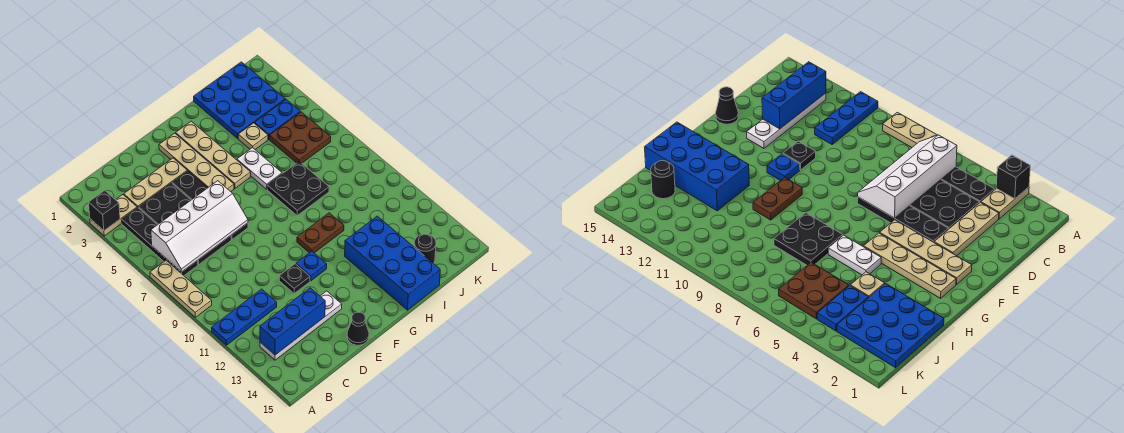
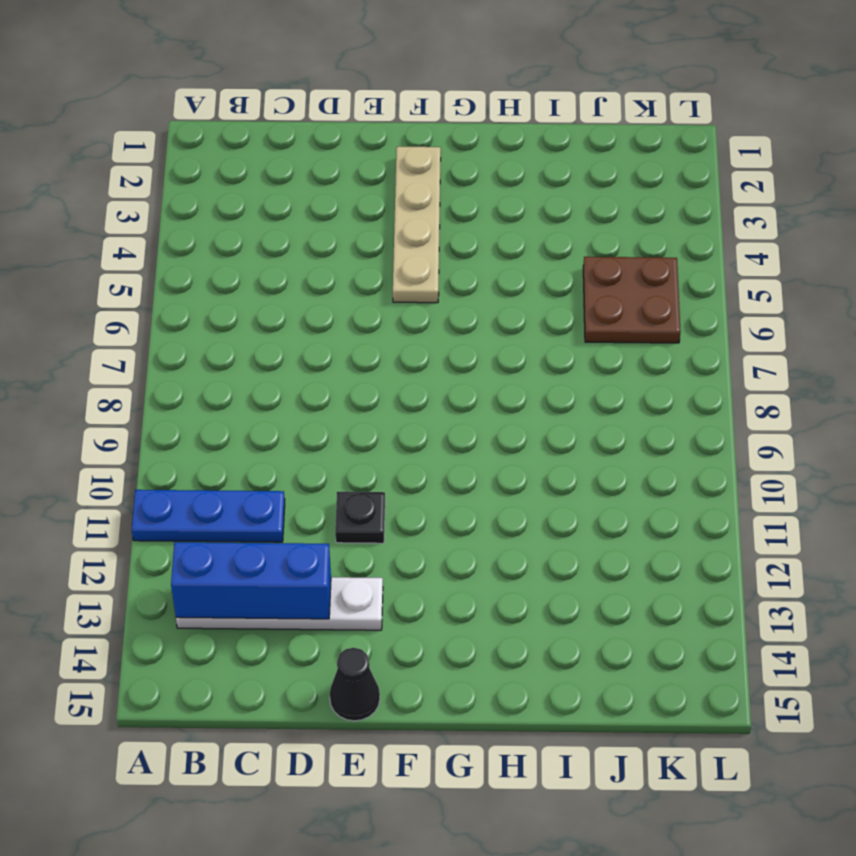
none -> tan plate A3:B3 level 1
none -> tan plate A7:A9 level 1
none -> black plate B4:B7 level 1

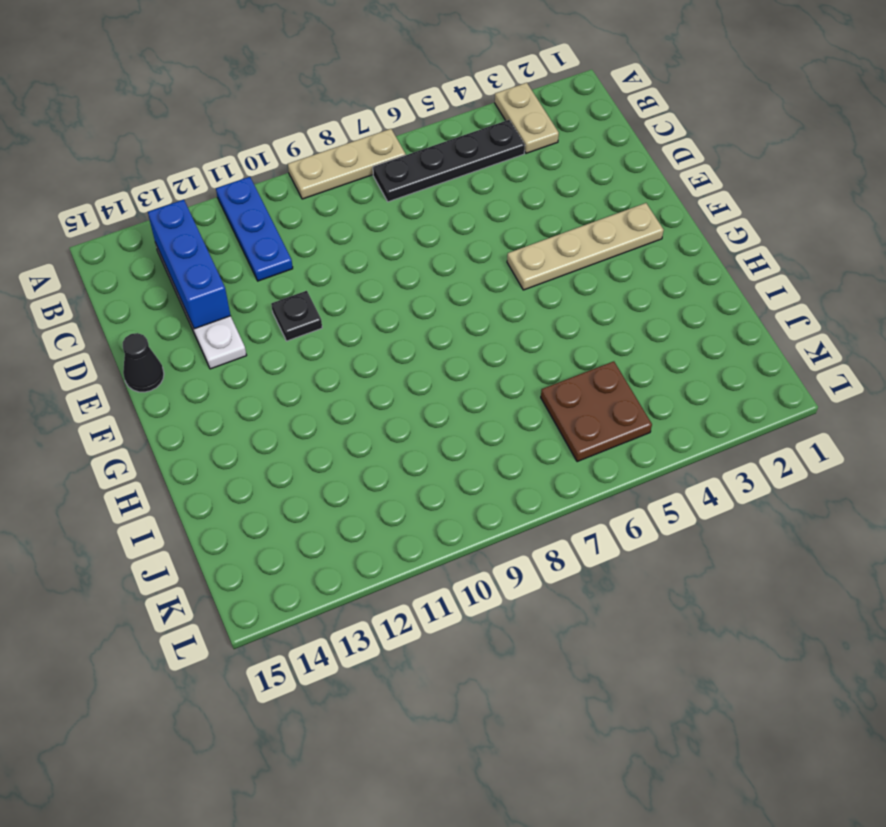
none -> tan plate C3:E3 level 1
none -> black plate C4:D7 level 1
none -> black plate E4:E7 level 1

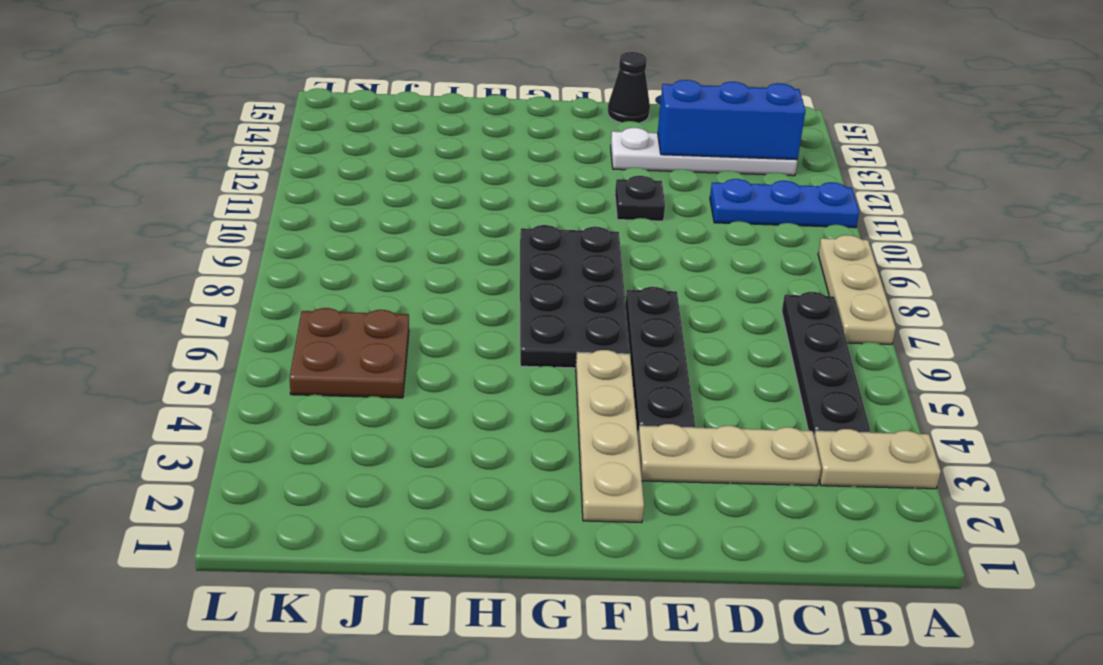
black plate F6:G9 level 1 -> black plate C4:D7 level 1
none -> blue plate F11 level 1
none -> tan plate G2:G5 level 1
none -> brown plate G10:H10 level 1

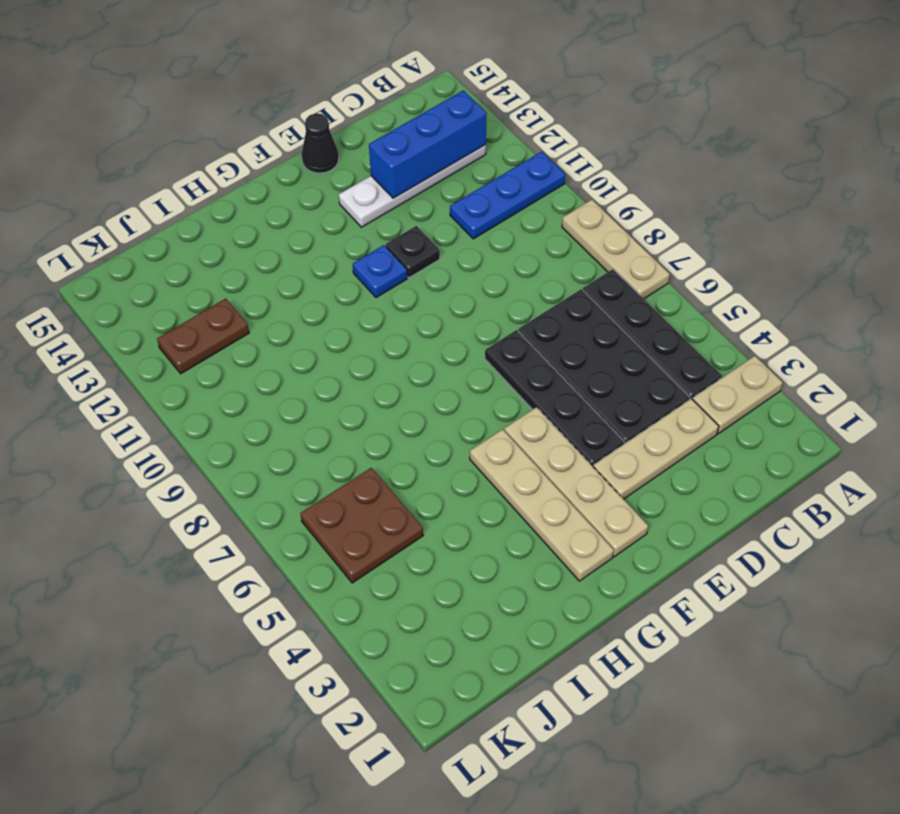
brown plate J12:K12 level 1 -> brown plate G10:H10 level 1
none -> white plate H5:H6 level 1
none -> black plate H7:I8 level 1
none -> blue brick H12:I15 level 1

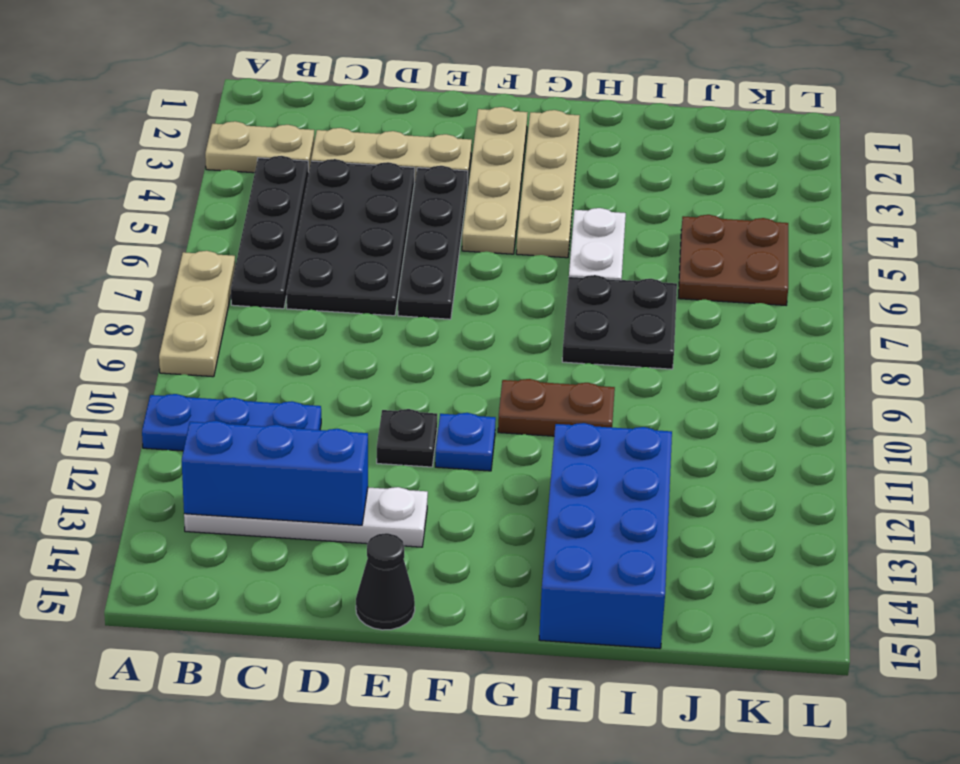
none -> blue plate I1:K3 level 1
none -> tan plate I4 level 1
none -> blue plate J4:K4 level 1

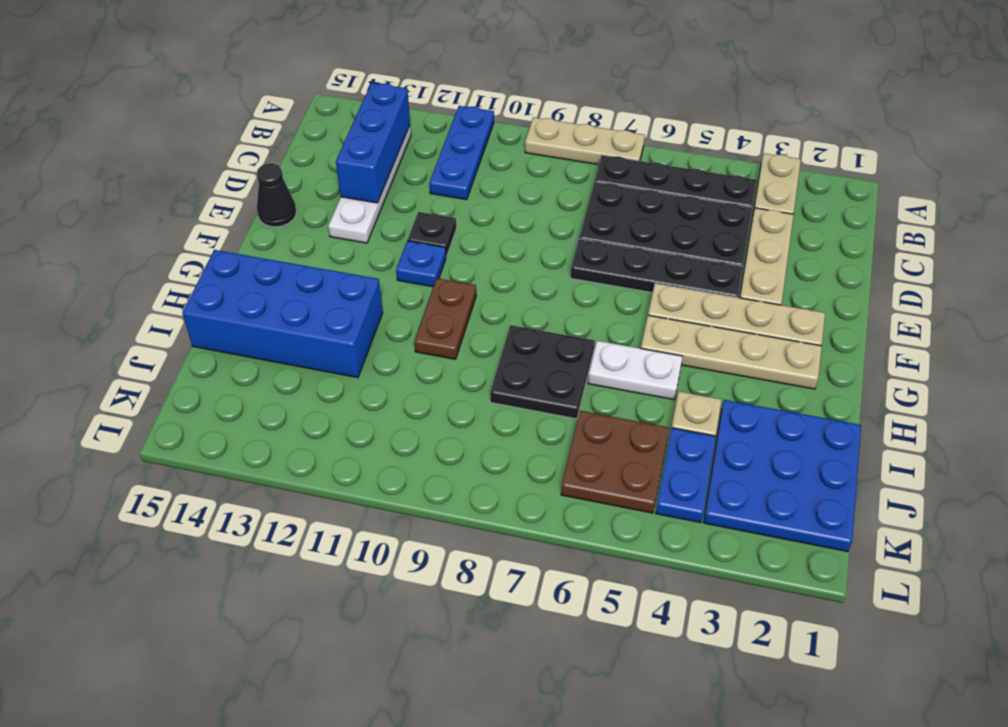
none -> black round brick J14 level 1
none -> black brick A3 level 2
none -> white slope B6:E7 level 2 top 6

